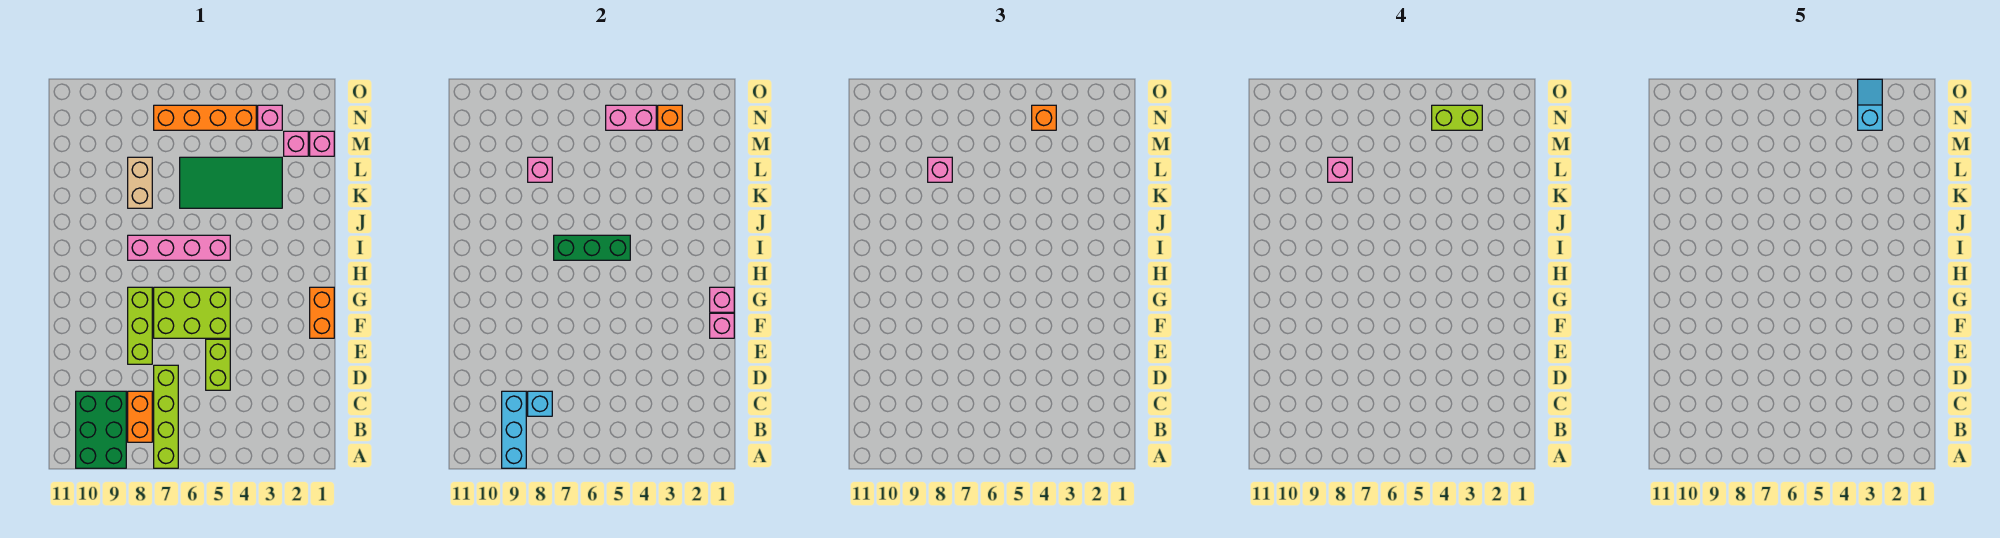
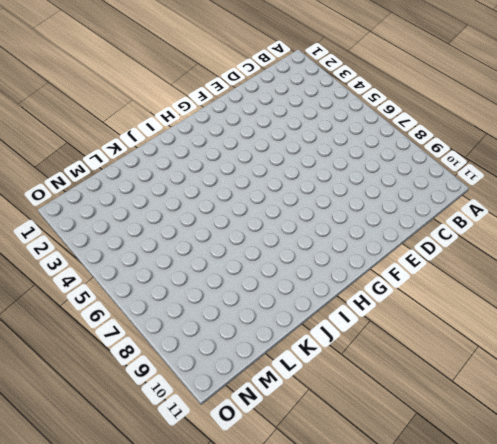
none -> lime brick A7:D7 level 1
none -> green brick A9:C10 level 1
none -> orange brick B8:C8 level 1

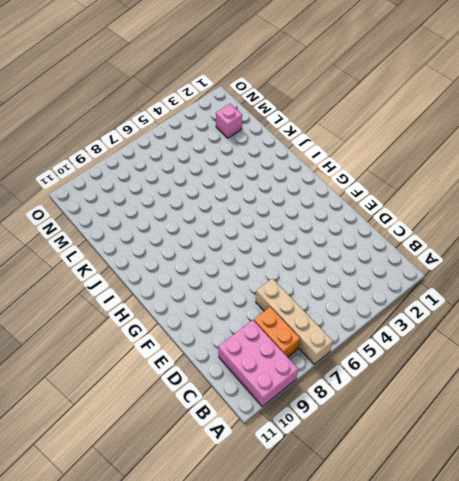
tan brick A7:D7 level 1 -> lime brick A7:D7 level 1
pink brick A9:C10 level 1 -> green brick A9:C10 level 1
none -> lime brick D5:E5 level 1
none -> lime brick E8:G8 level 1
none -> orange brick F1:G1 level 1

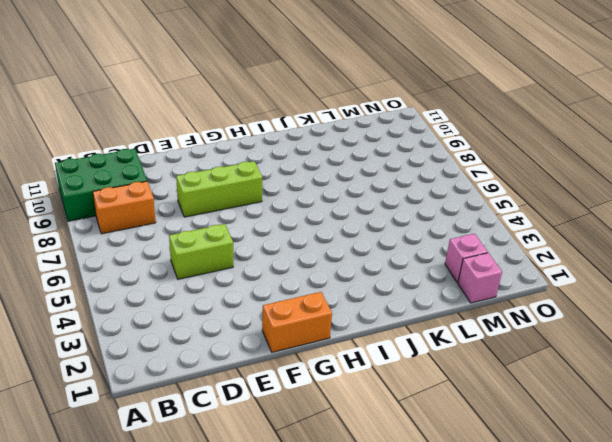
none -> lime brick A7:D7 level 1
none -> lime brick F5:G7 level 1
none -> pink brick I5:I8 level 1

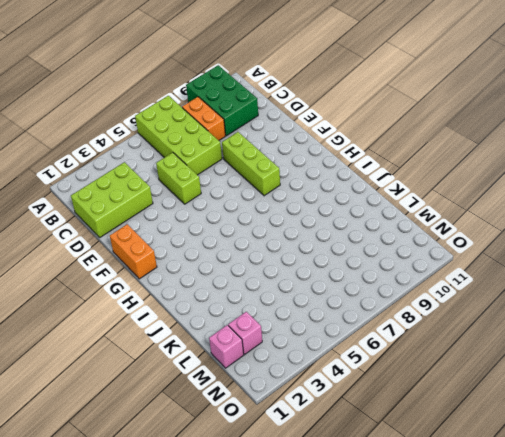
lime brick A6:D7 level 1 -> lime brick A7:D7 level 1
lime brick C1:D3 level 1 -> lime brick F5:G7 level 1
none -> pink brick I5:I8 level 1
none -> green tile K3:L6 level 1
none -> tan brick K8:L8 level 1

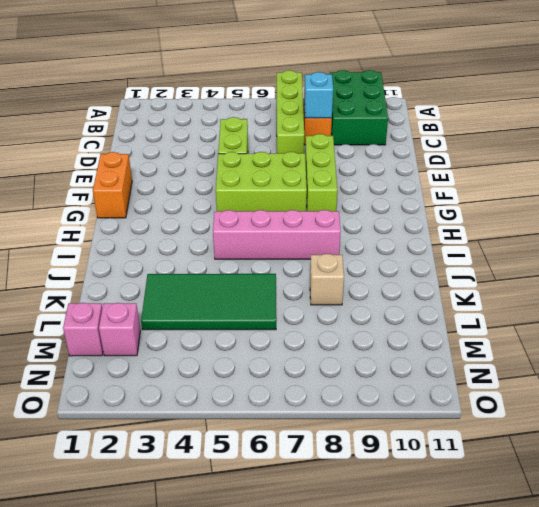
tan brick K8 level 1 -> tan brick K8:L8 level 1
none -> pink brick N3 level 1
none -> orange brick N4:N7 level 1
none -> cyan brick A9:C9 level 2

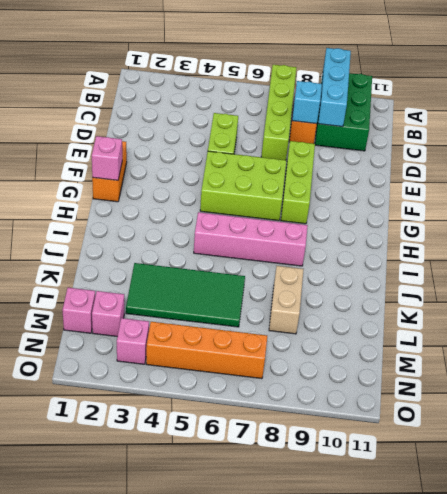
none -> pink brick F1 level 2
none -> green brick I5:I7 level 2
none -> pink brick L8 level 2

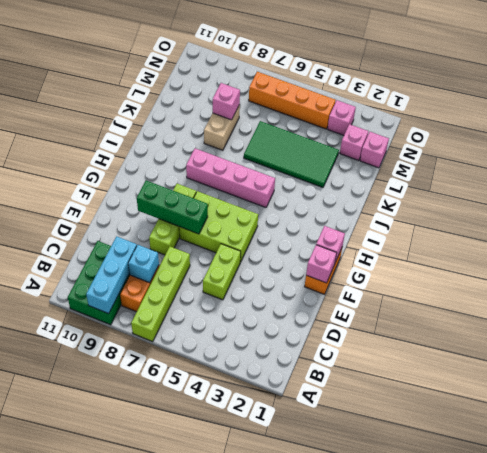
green brick F7:F9 level 2 -> green brick I5:I7 level 2
none -> orange brick N3 level 2
none -> pink brick N4:N5 level 2
none -> pink brick L8 level 3

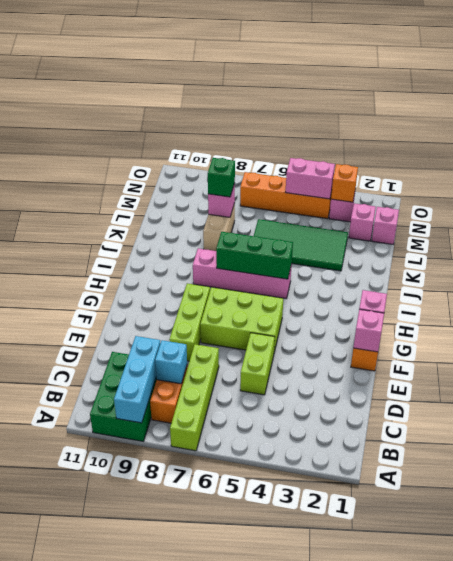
green brick L8 level 3 -> pink brick L8 level 3
none -> orange brick N4 level 3
none -> pink brick L8 level 4
none -> lime brick N3:N4 level 4

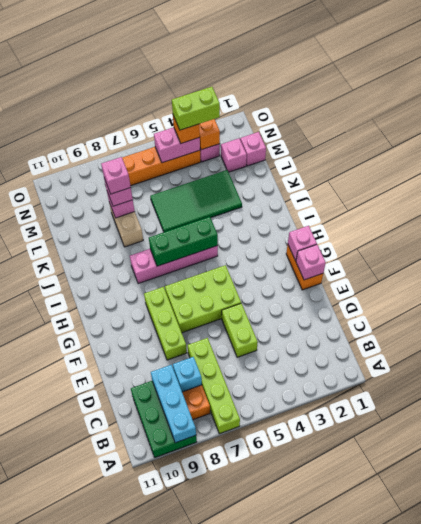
none -> cyan slope N3:O3 level 5 top N

